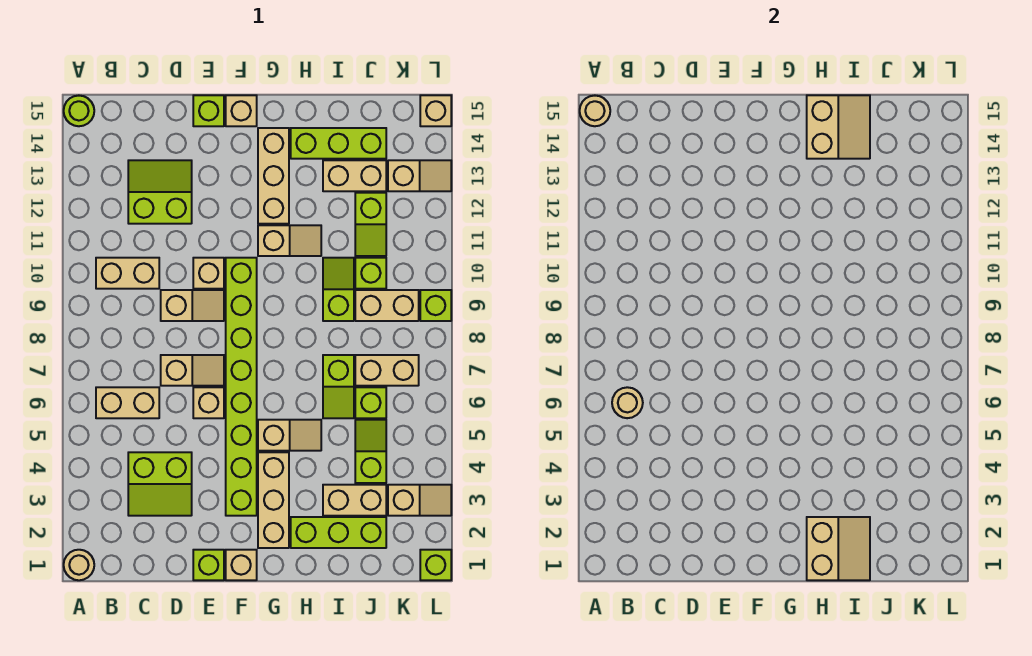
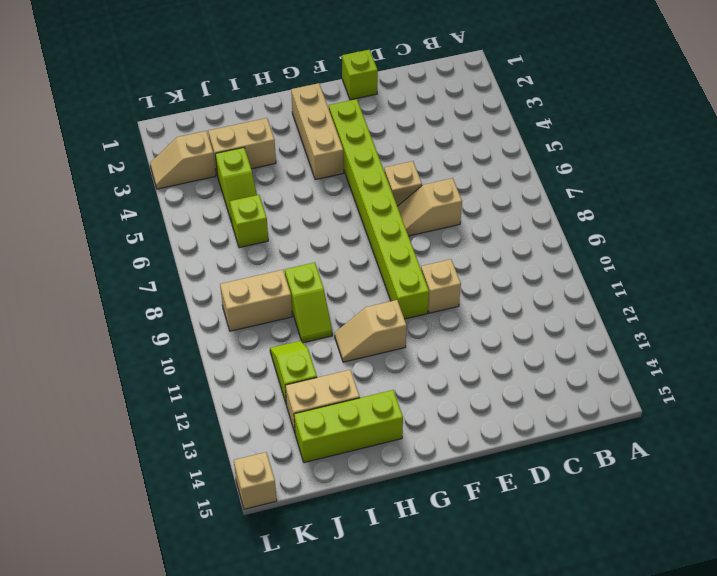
none -> tan round brick A1 level 1
none -> lime round brick A15 level 1
none -> tan brick B6:C6 level 1
none -> tan brick B10:C10 level 1

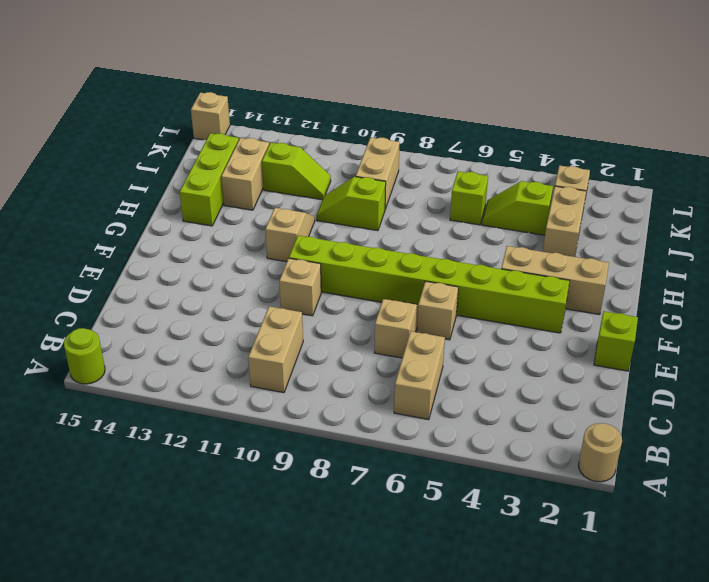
none -> lime slope C3:D4 level 1 top 4
none -> lime slope C12:D13 level 1 top 12
none -> tan slope D9:E9 level 1 top D
none -> lime brick E15 level 1

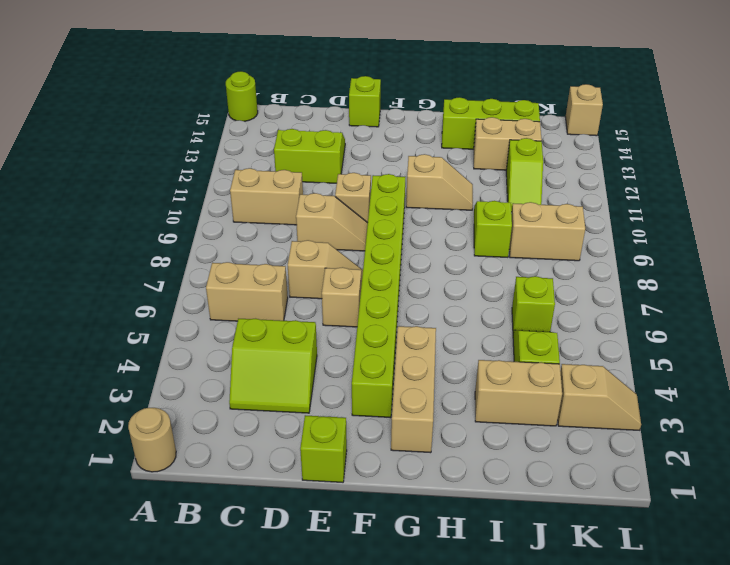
none -> tan brick F1 level 1
none -> tan brick F15 level 1
none -> tan slope G5:H5 level 1 top G
none -> tan brick G12:G14 level 1

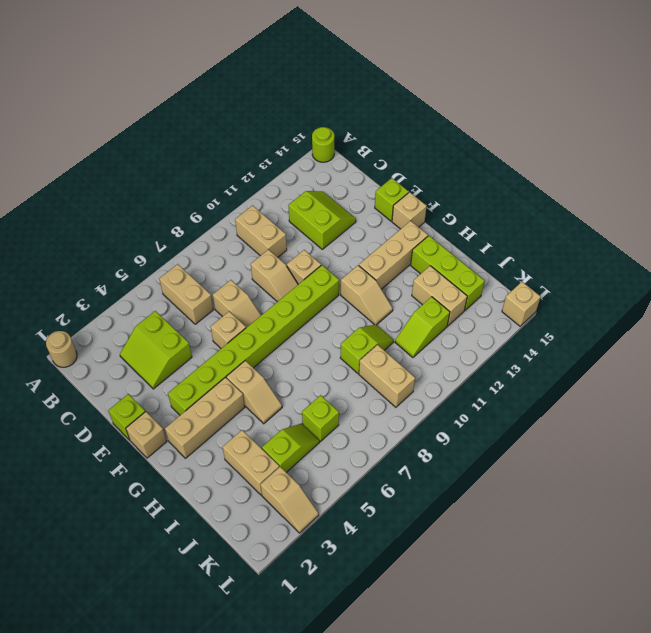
none -> lime brick H2:J2 level 1
none -> lime slope I6:I7 level 1 top 7
none -> tan brick J7:K7 level 1
none -> lime brick J10 level 1

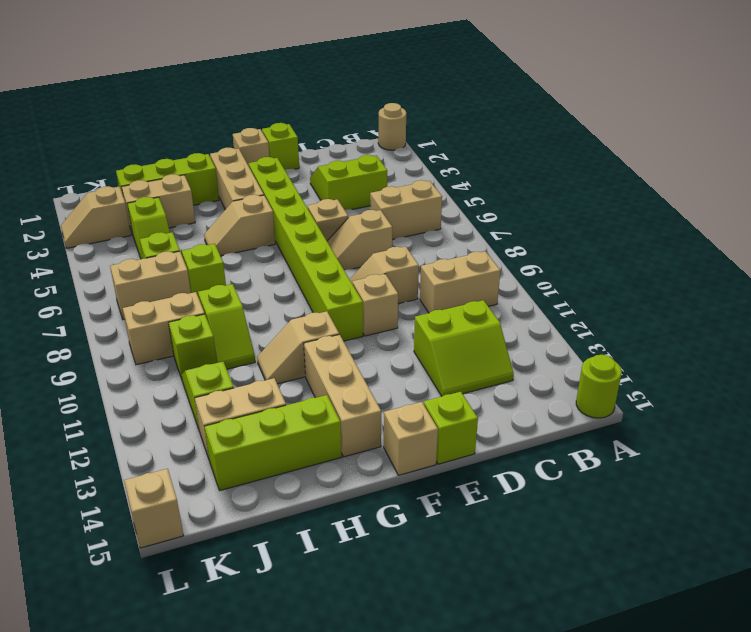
none -> tan slope K13:L13 level 1 top K
none -> lime brick L1 level 1
none -> lime brick L9 level 1
none -> tan round brick A15 level 2

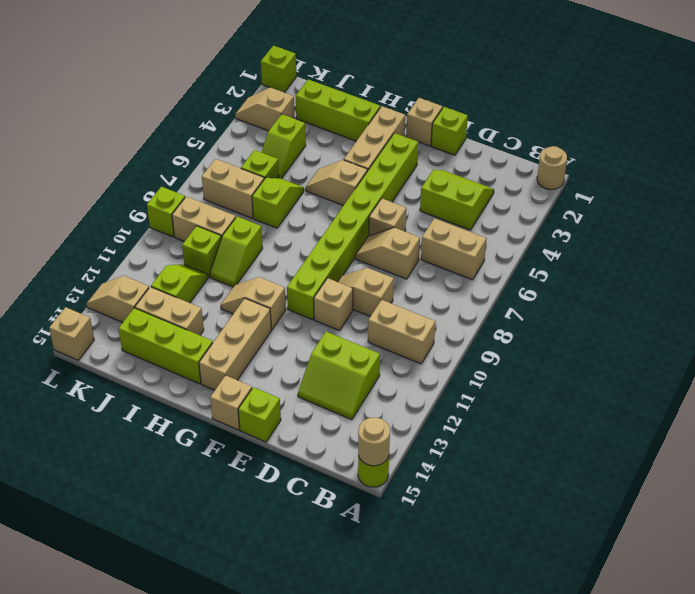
none -> tan brick I3:J3 level 1
none -> tan round brick B6 level 2
none -> tan slope H1:I2 level 2 top H
none -> tan slope H14:I15 level 2 top H

